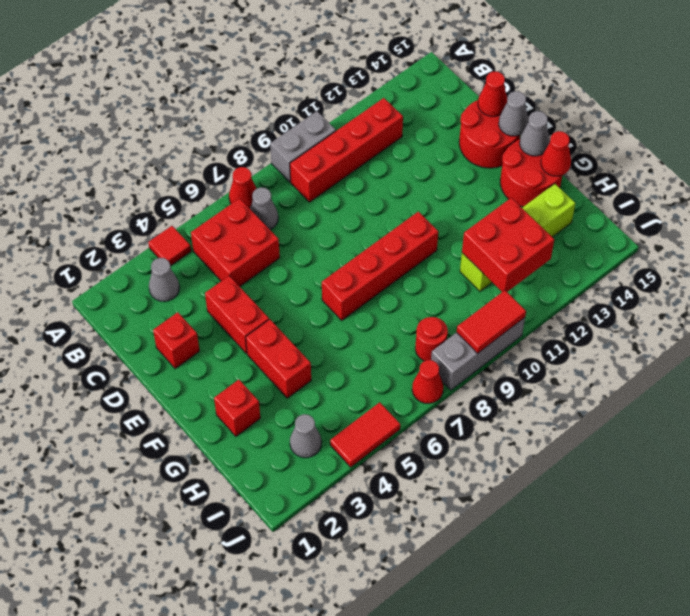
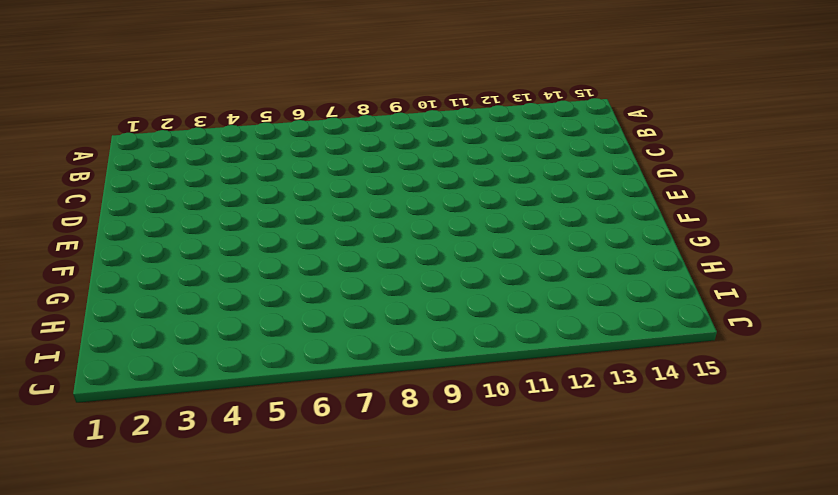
none -> red tile A4 level 1
none -> red cone A7 level 1
none -> grey brick A9:A10 level 1

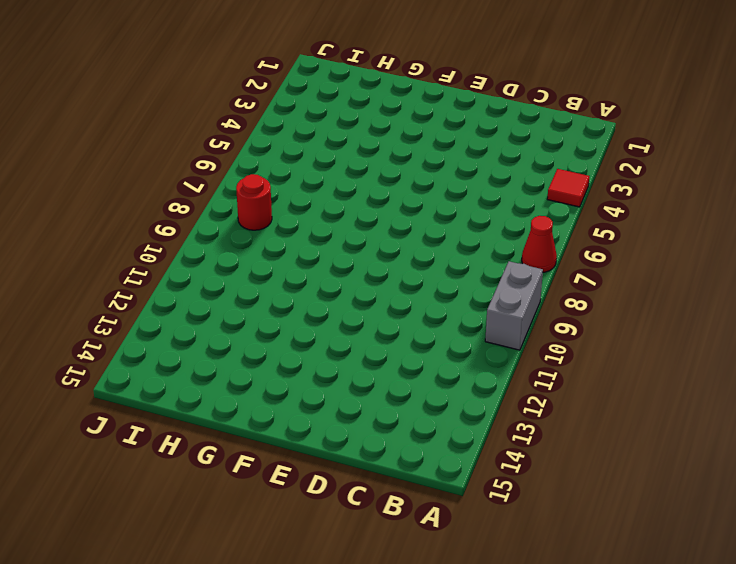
none -> grey cone B3 level 1
none -> red brick B5:C6 level 1
none -> grey cone B7 level 1

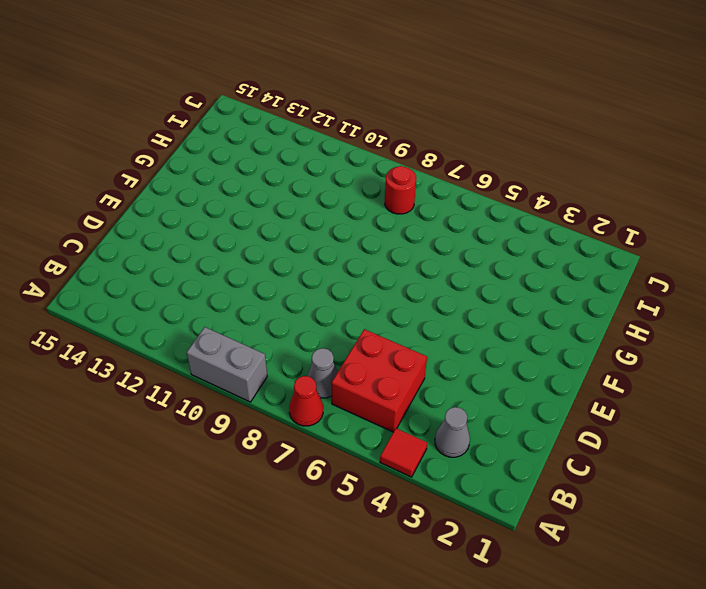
none -> red brick B9:B12 level 1
none -> red brick D2 level 1
none -> red brick D4:E4 level 1

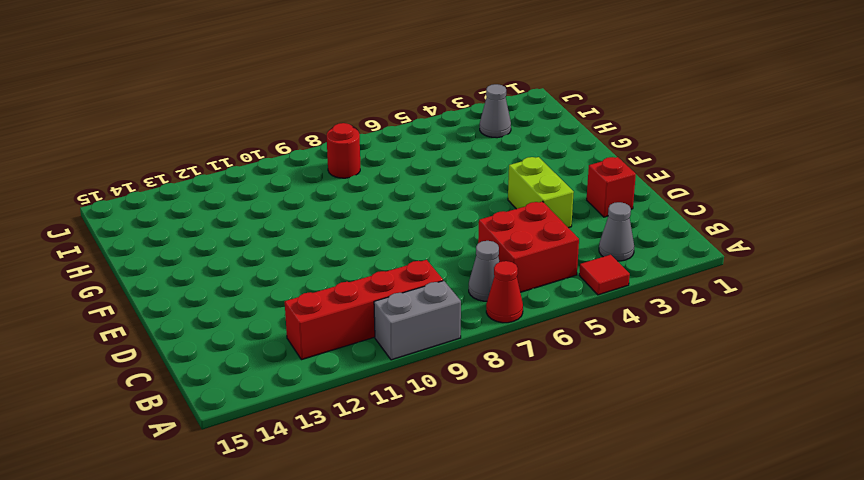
lime brick D4:E4 level 1 -> red brick D4:E4 level 1
none -> red round brick D14:E15 level 1
none -> red brick F4:G4 level 1
none -> red brick F7:F10 level 1

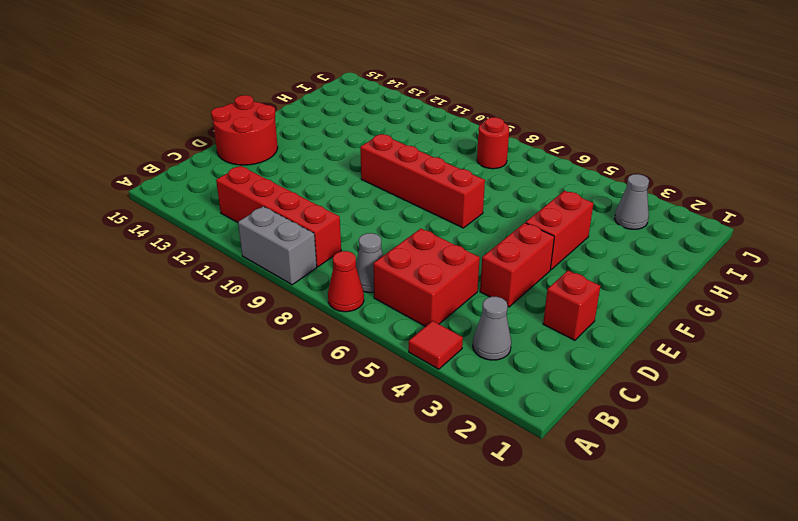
none -> red round brick F14:G15 level 1
none -> red brick G2 level 1
none -> lime brick H11:H14 level 1

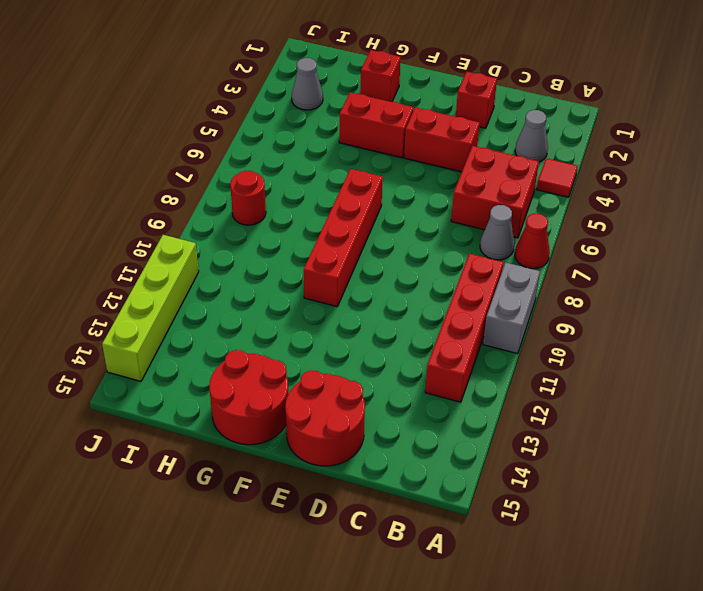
lime brick J11:J14 level 1 -> lime brick H11:H14 level 1
none -> red tile J4:J5 level 1
none -> red cone J7 level 1
none -> grey brick J8:J10 level 1

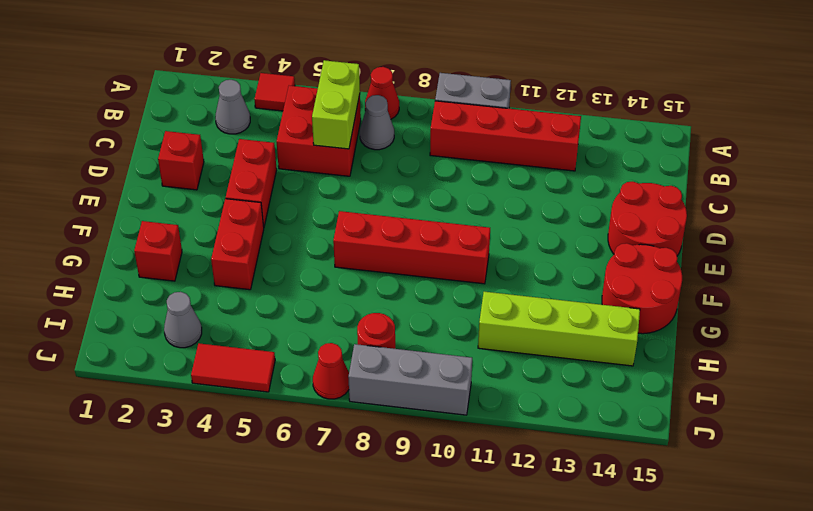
lime brick B6:C6 level 2 -> none
none -> red cone D15 level 2
none -> grey cone E15 level 2
none -> grey cone F15 level 2

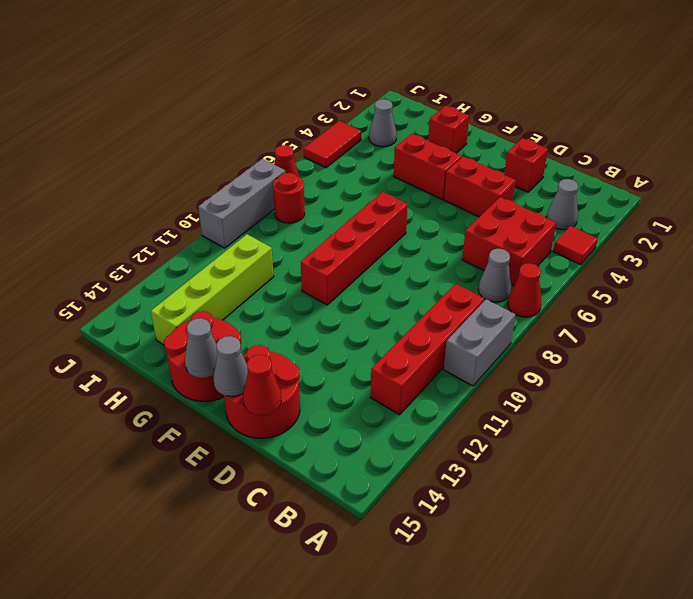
none -> red cone G15 level 2
none -> red brick H11:I12 level 2
none -> red tile J9:J10 level 2

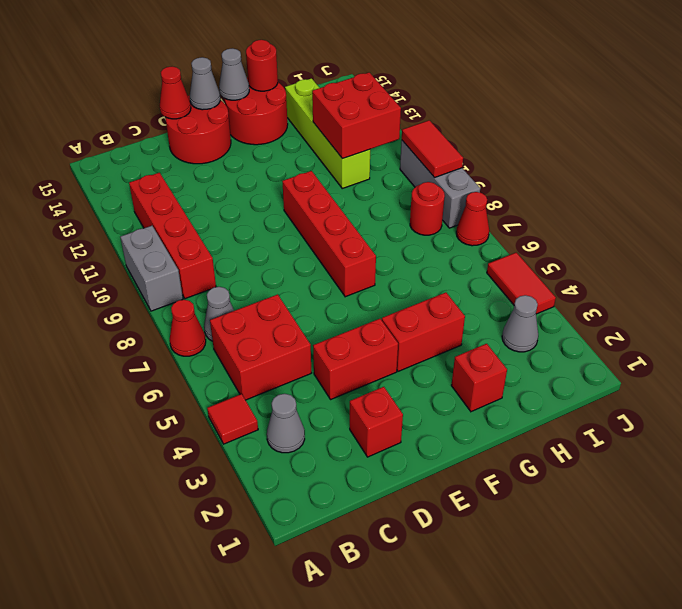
red round brick G15 level 2 -> red cone G15 level 2

